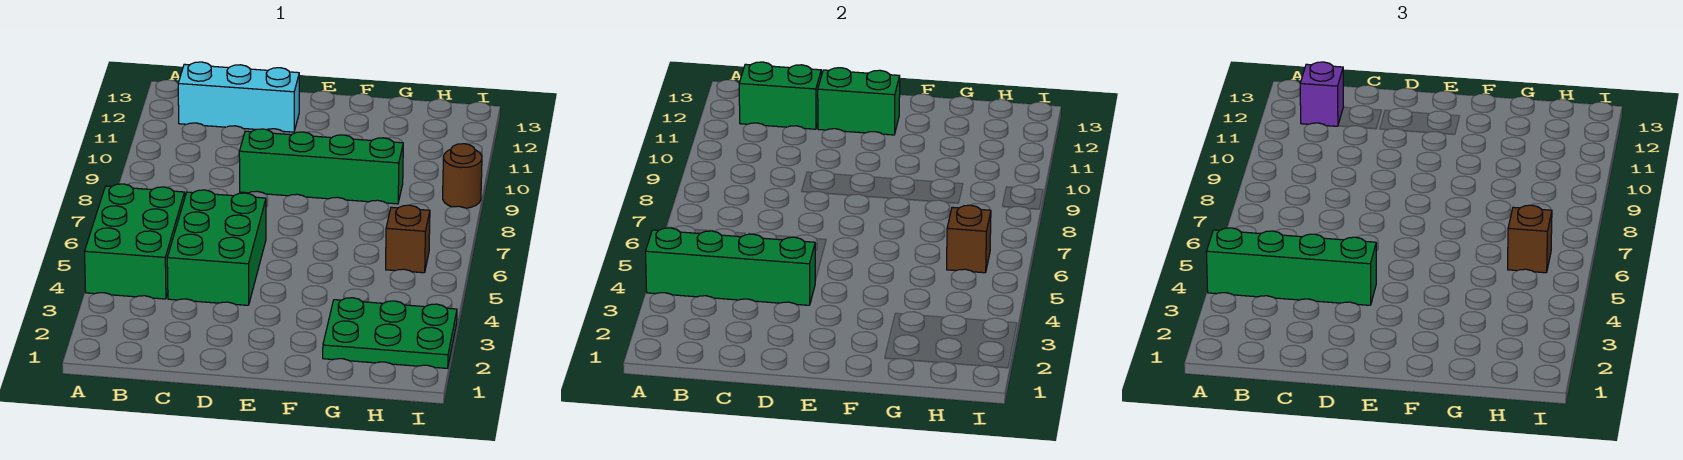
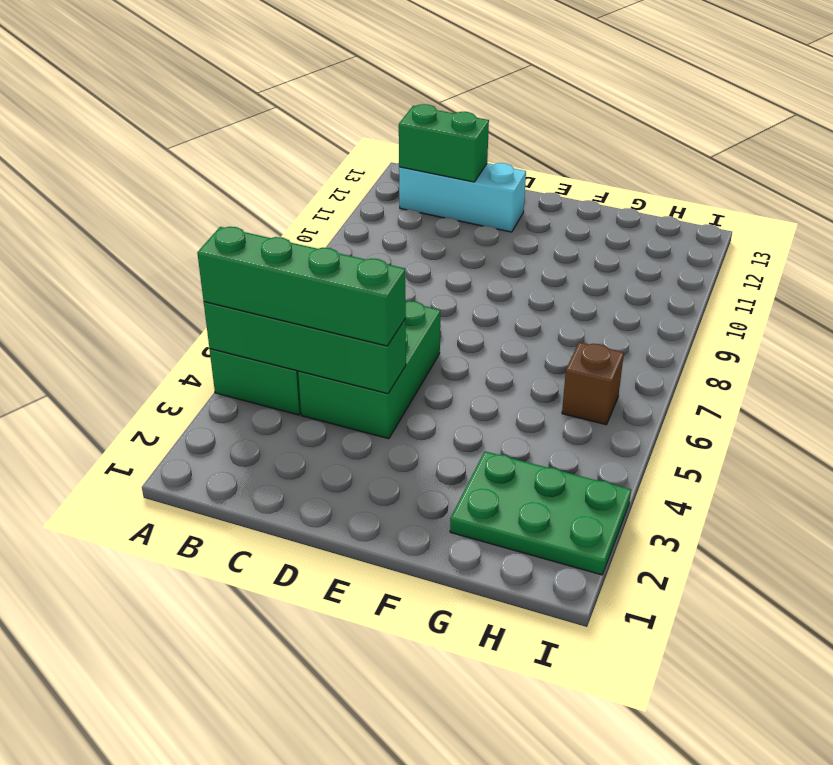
none -> green brick D9:G9 level 1
none -> brown round brick I9 level 1
none -> green brick D12:E12 level 2

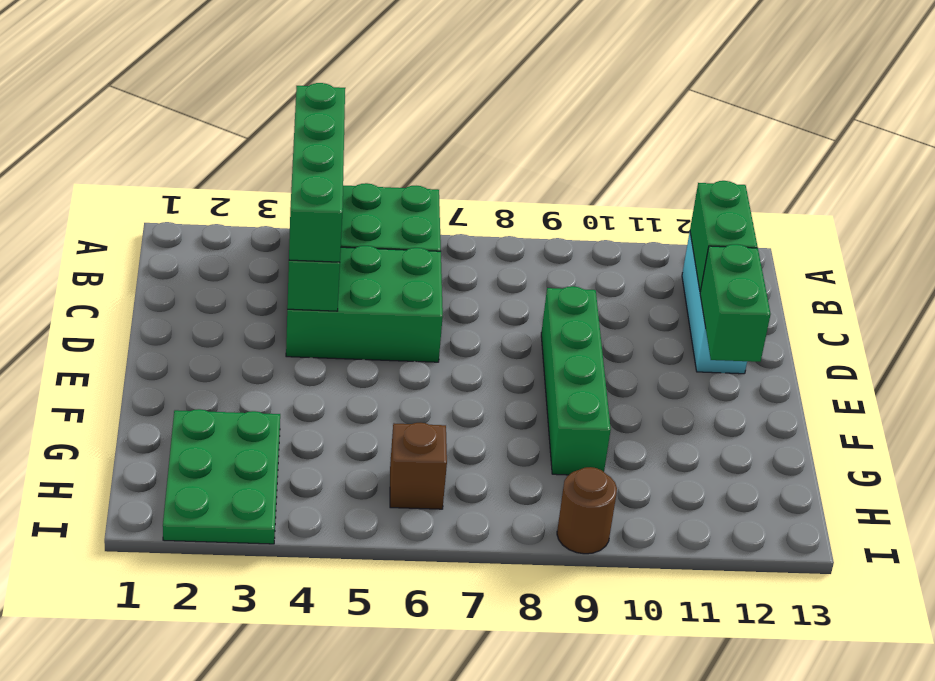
none -> brown brick H6 level 2
none -> purple brick B12 level 3
none -> brown brick H6 level 3

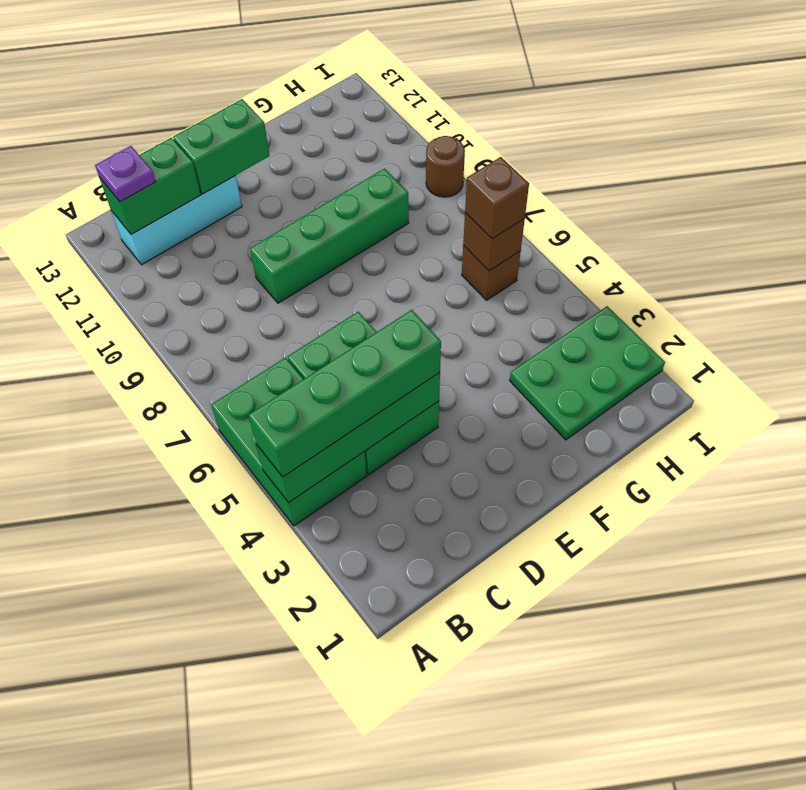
purple plate B12 level 3 -> purple brick B12 level 3

